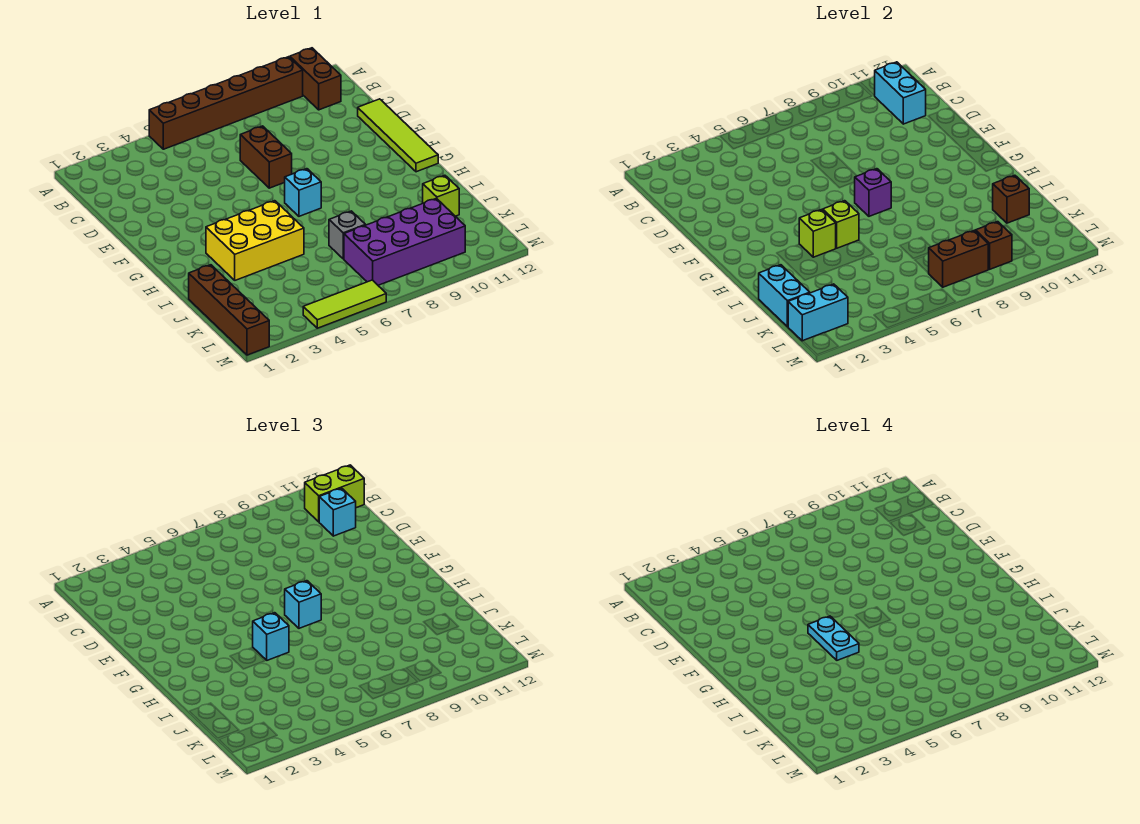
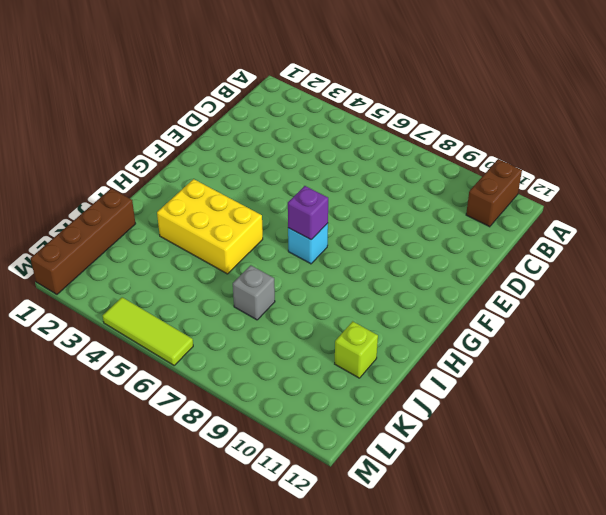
none -> brown brick A5:A10 level 1
none -> brown brick D7:E7 level 1
none -> lime tile D12:G12 level 1

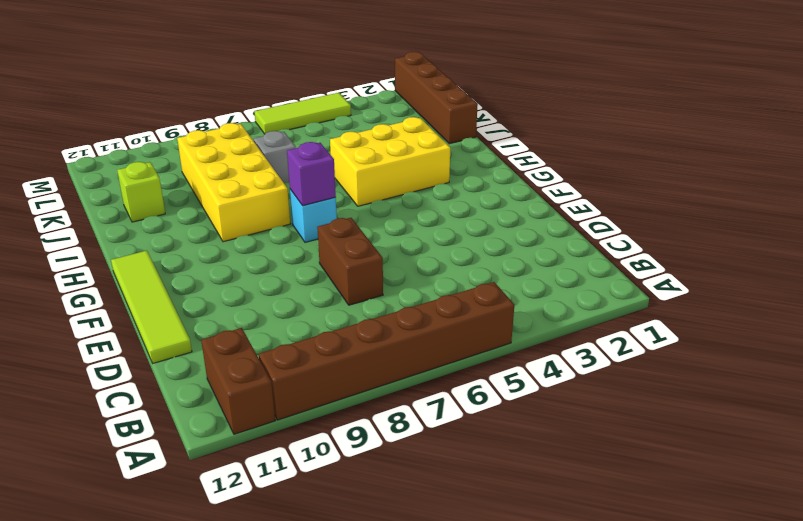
yellow brick H8:K9 level 1 -> purple brick K7:L10 level 1
none -> cyan brick B11:C11 level 2
none -> lime brick H4 level 2
none -> lime brick H5 level 2

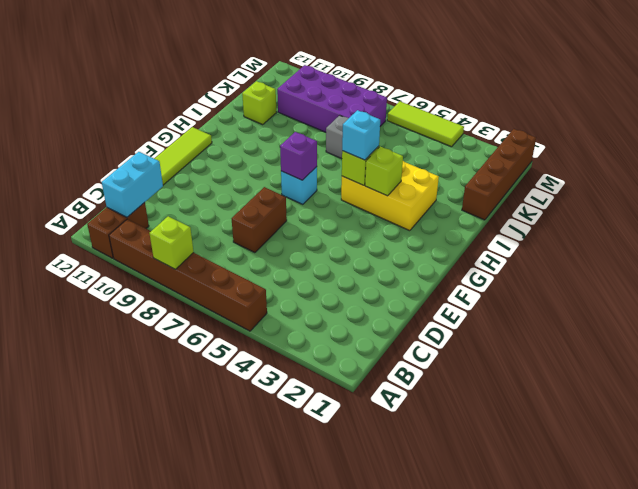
lime brick A8 level 2 -> none
none -> cyan brick J1:K1 level 2
none -> brown brick J11 level 2
none -> cyan brick L1:L2 level 2

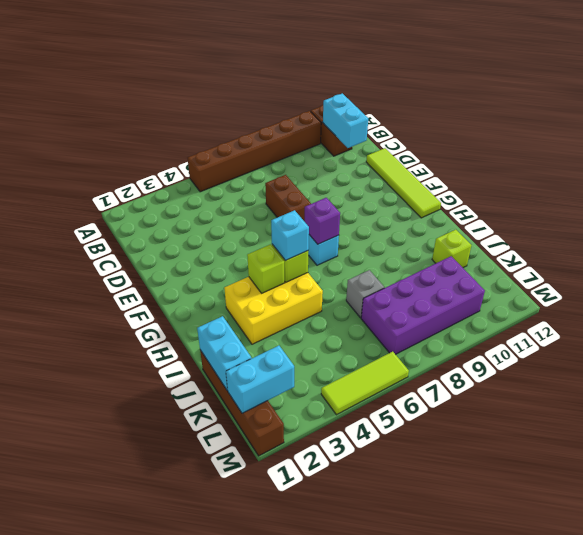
none -> brown brick J11 level 2
none -> brown brick L7:L8 level 2
none -> brown brick L9 level 2

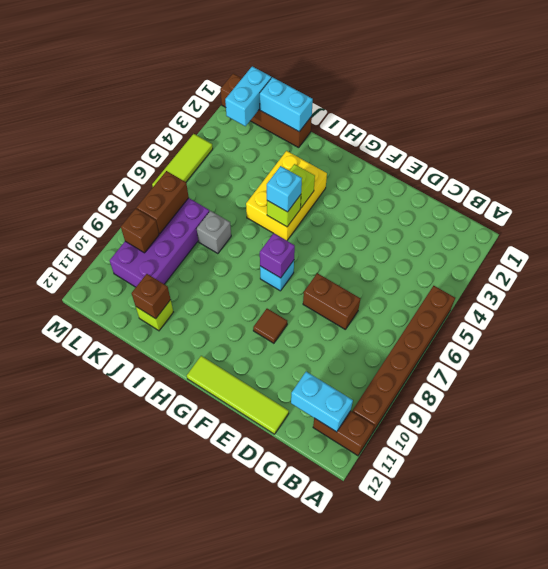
brown tile F9 level 1 -> none
none -> lime brick B11:B12 level 3
none -> cyan brick C11 level 3
none -> cyan brick G7 level 3

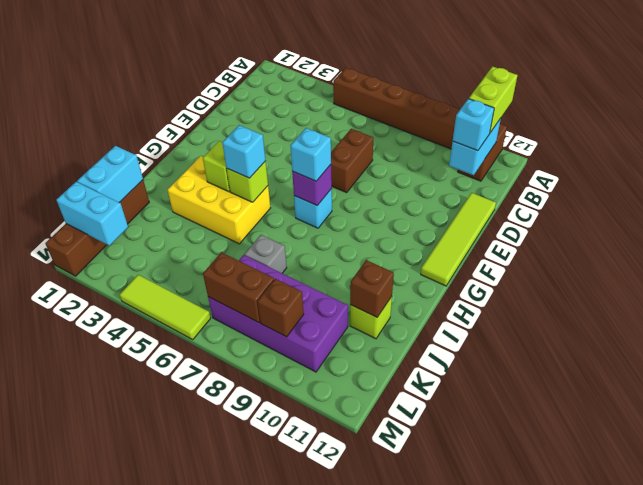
lime brick A11:B11 level 3 -> lime brick B11:B12 level 3
none -> cyan plate G5:H5 level 4

